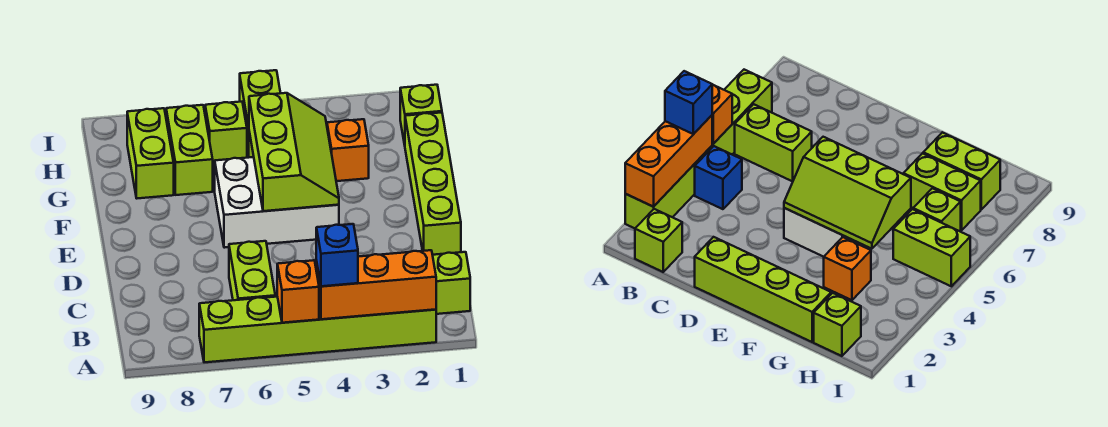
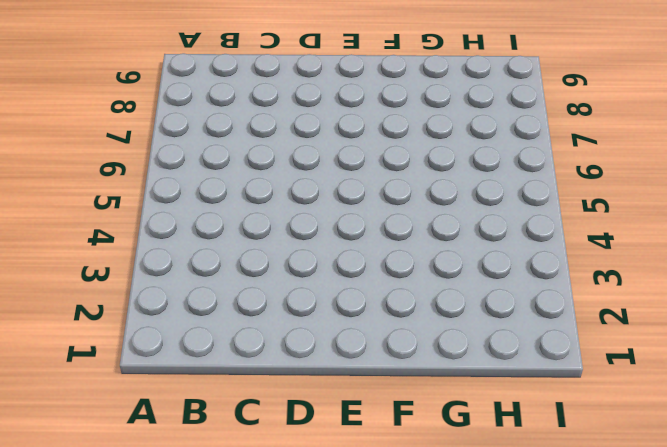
none -> lime brick A2:A7 level 1
none -> lime brick B1 level 1
none -> blue brick B4 level 1

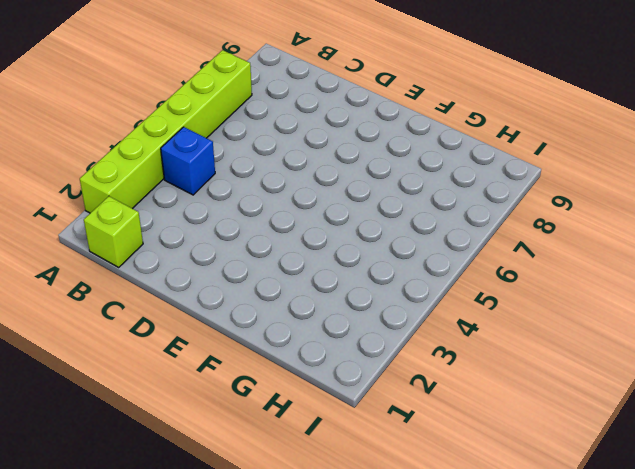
none -> lime brick B6:C6 level 1
none -> lime brick D1:G1 level 1
none -> white brick E4:F6 level 1

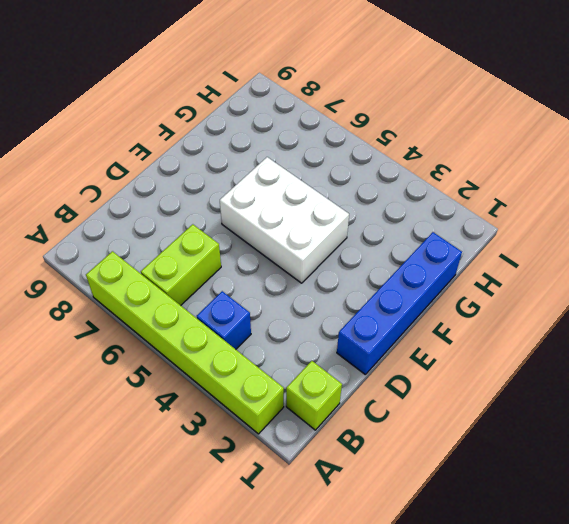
blue brick D1:G1 level 1 -> lime brick D1:G1 level 1
none -> orange brick G3 level 1
none -> lime brick G7:H7 level 1
none -> lime brick G8:H8 level 1

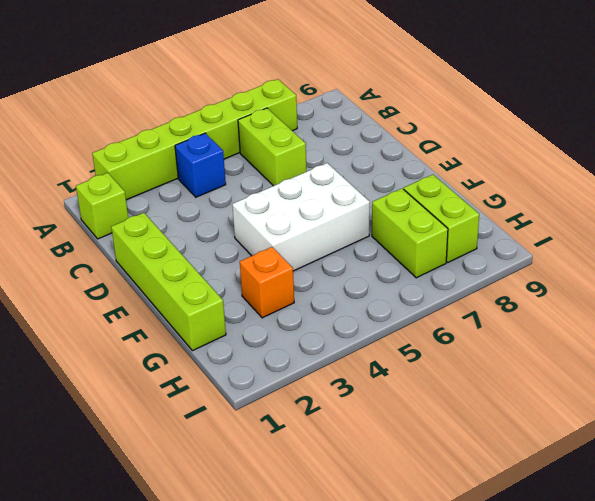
none -> lime brick H1 level 1
none -> lime brick H5:I5 level 1
none -> lime brick H6 level 1

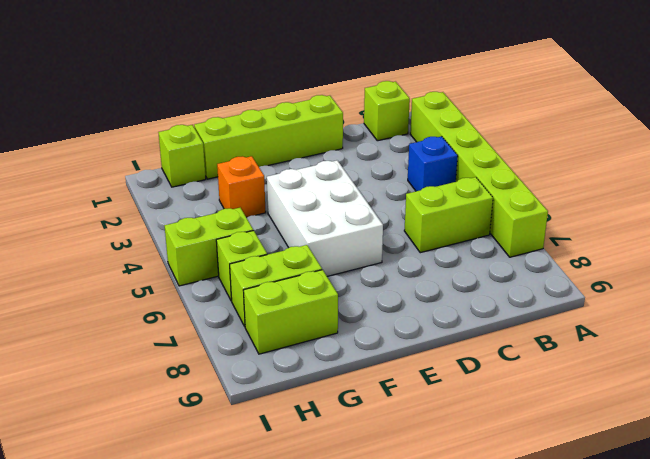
none -> orange brick A2:A4 level 2
none -> orange brick A5 level 2
none -> lime slope E4:G5 level 2 top 5

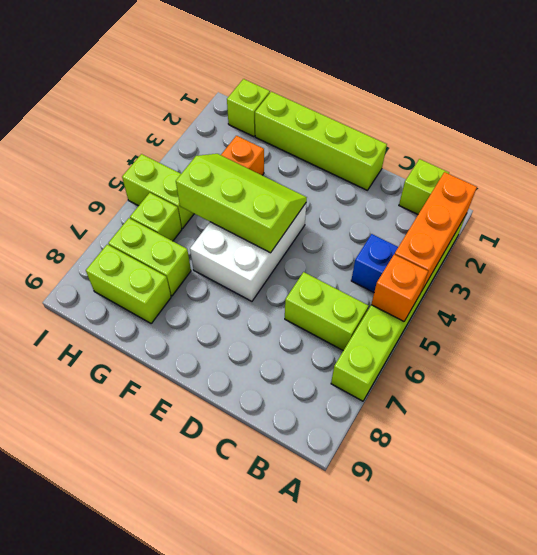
none -> blue brick A4 level 3

